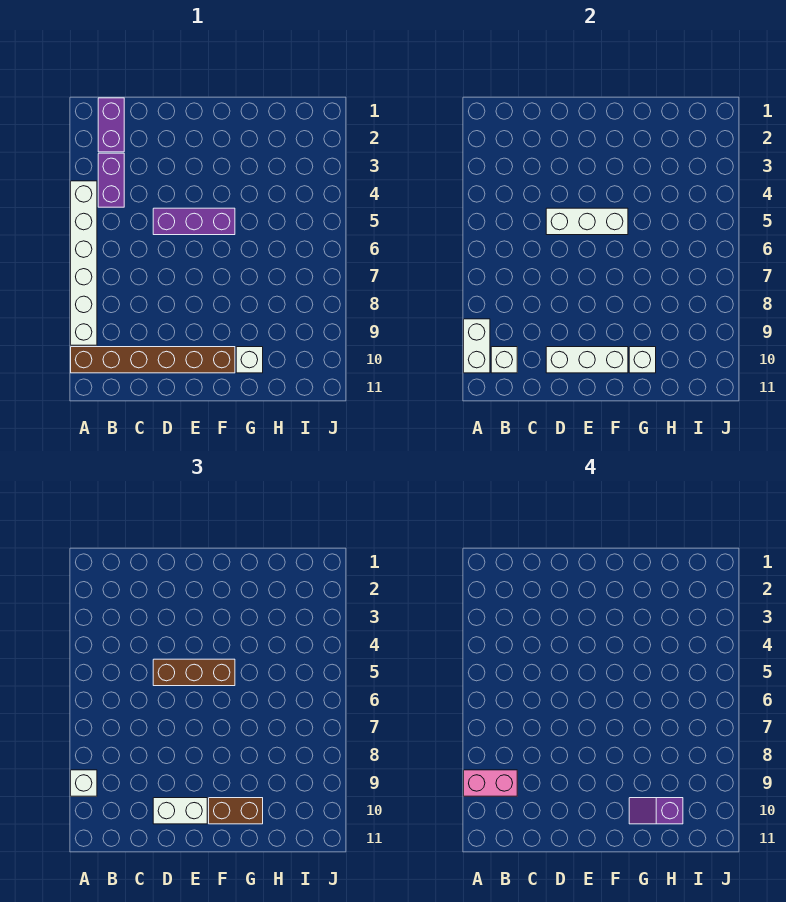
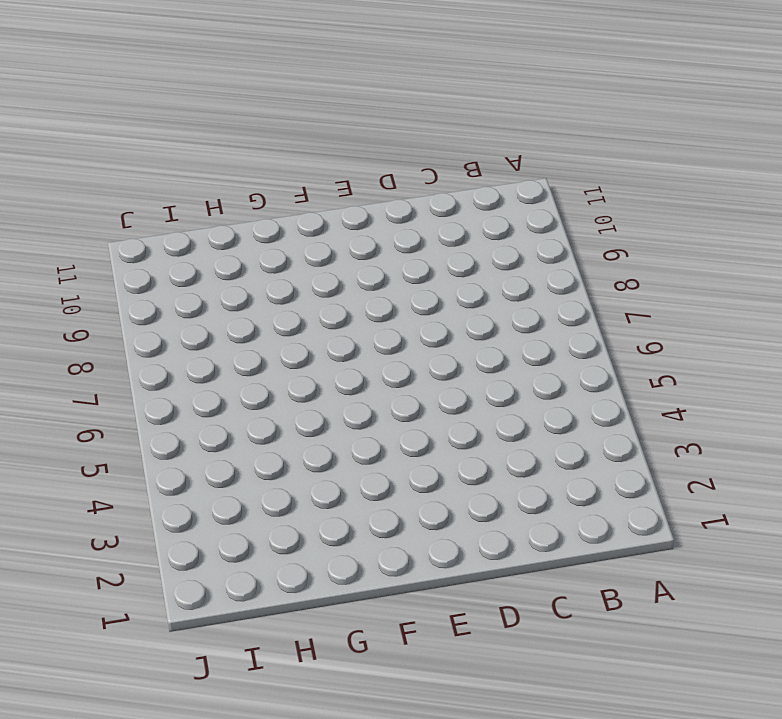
none -> white brick A4:A9 level 1
none -> brown brick A10:F10 level 1
none -> purple brick B1:B2 level 1

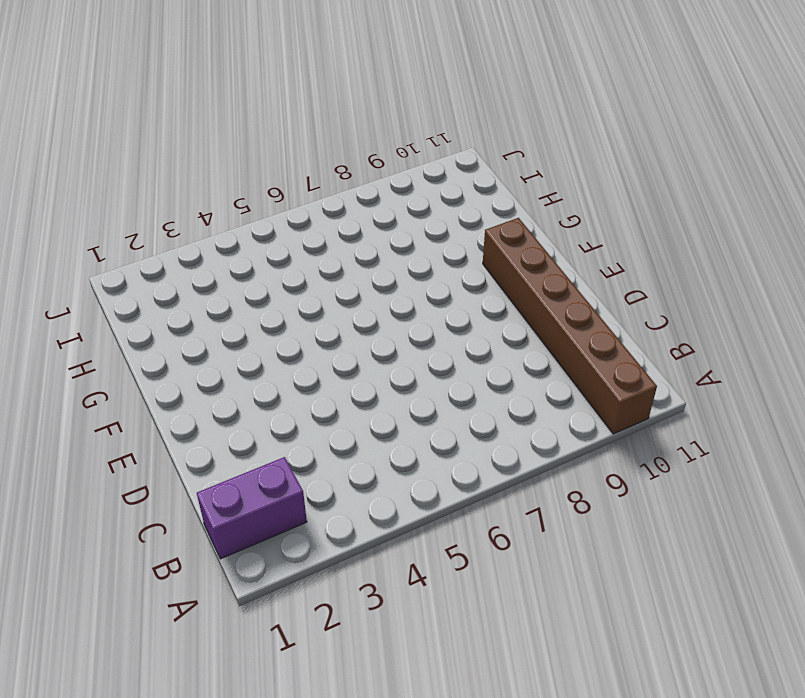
none -> white brick A4:A9 level 1
none -> purple brick B3:B4 level 1
none -> purple brick D5:F5 level 1

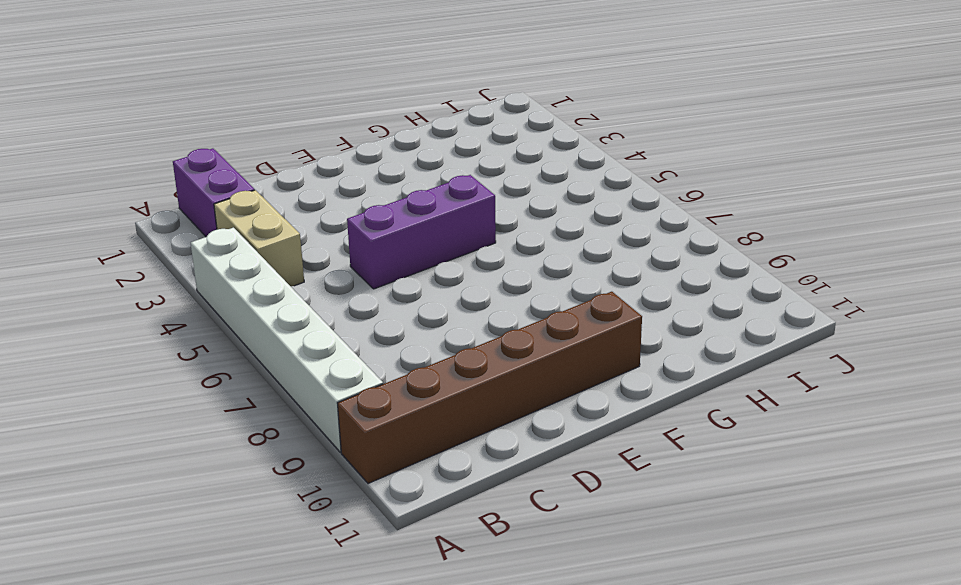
tan brick B3:B4 level 1 -> purple brick B3:B4 level 1
none -> white brick G10 level 1
none -> white brick A9:A10 level 2
none -> white brick B10 level 2

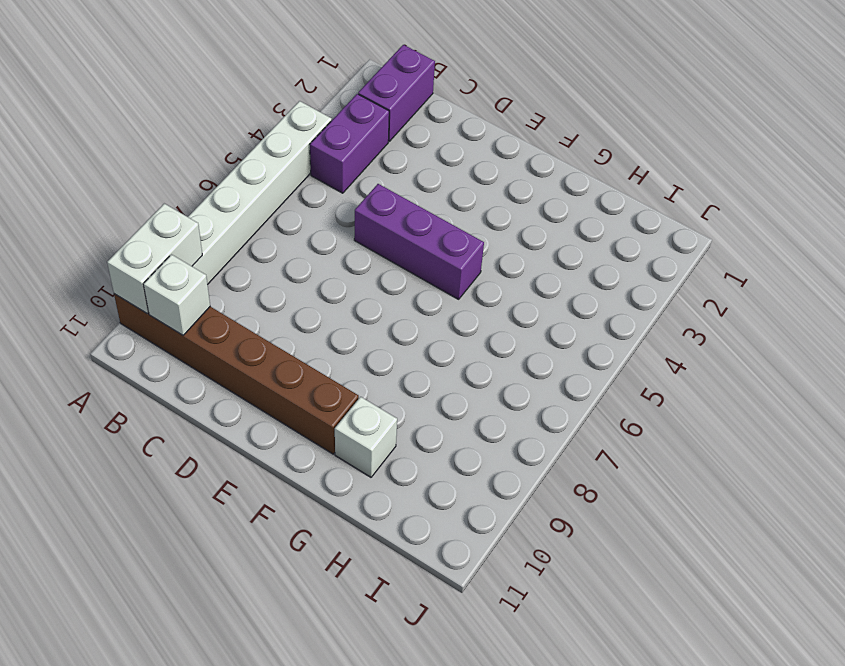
none -> white brick D5:F5 level 2
none -> white brick D10:F10 level 2
none -> white brick G10 level 2

